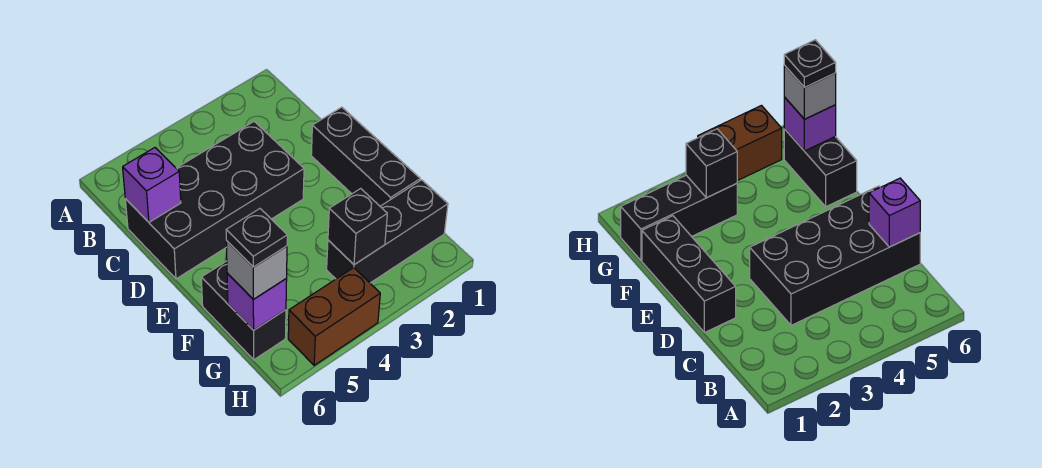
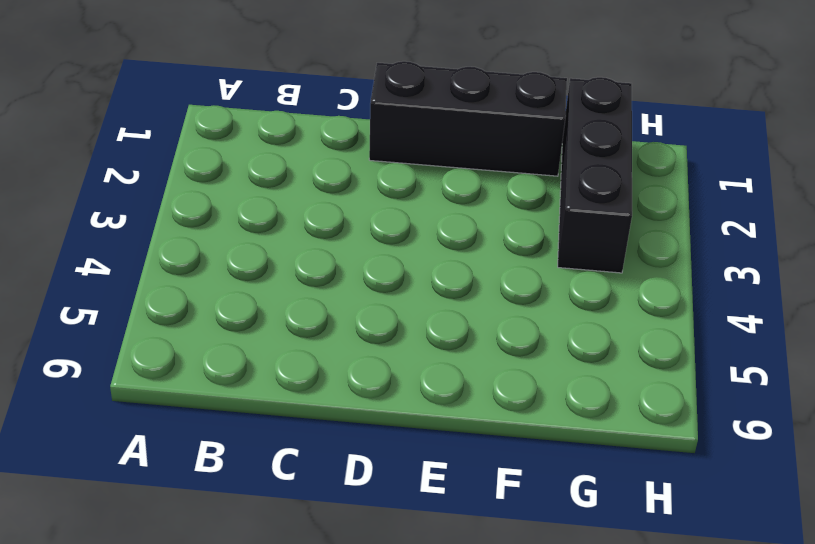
none -> black brick C3:D6 level 1
none -> black brick F6:G6 level 1

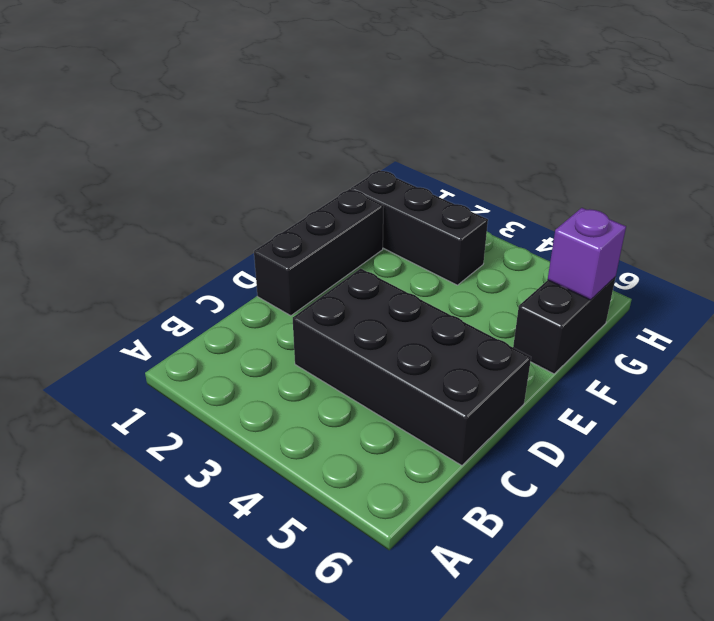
none -> brown brick H4:H5 level 1
none -> purple brick C6 level 2

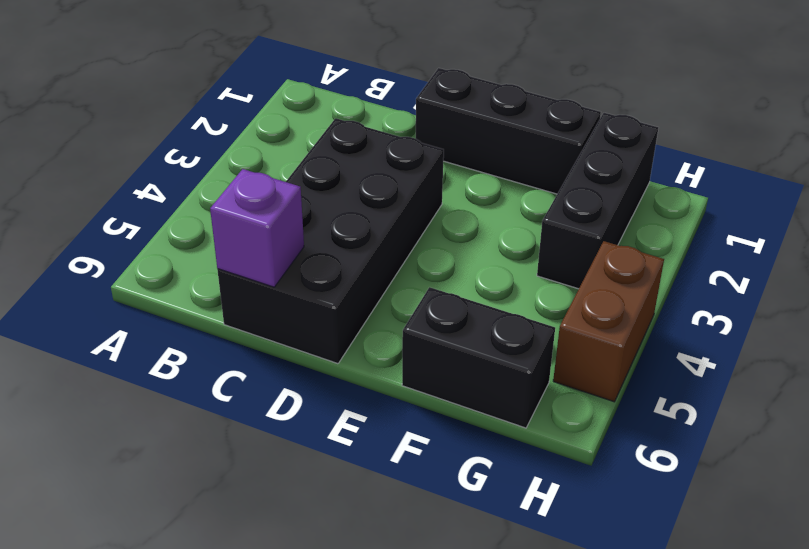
none -> black brick G3 level 2
none -> purple brick G6 level 2

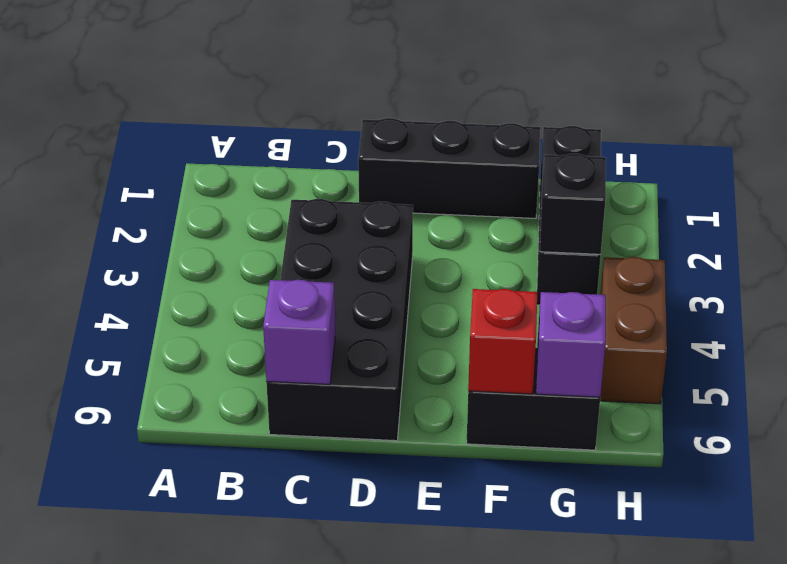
red brick F6 level 2 -> none
none -> grey brick G6 level 3
none -> black plate G6 level 4

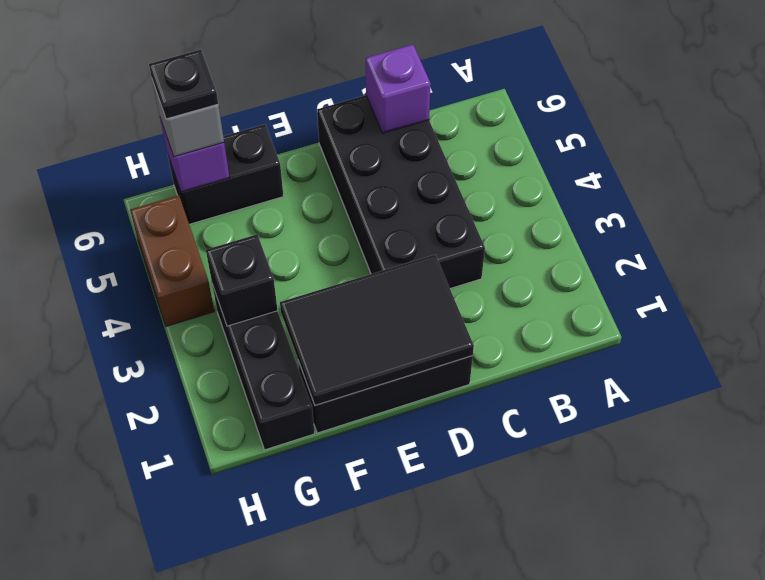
black tile D1:F2 level 2 -> none

